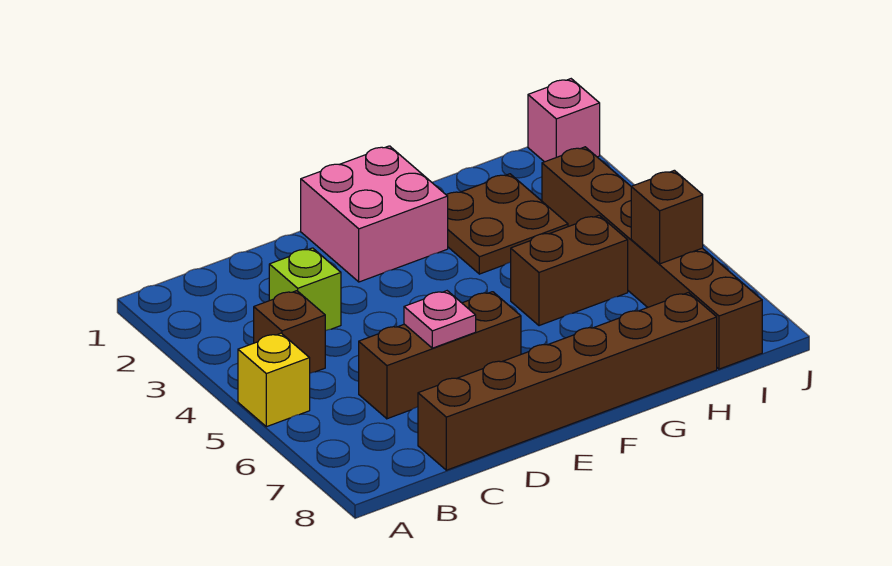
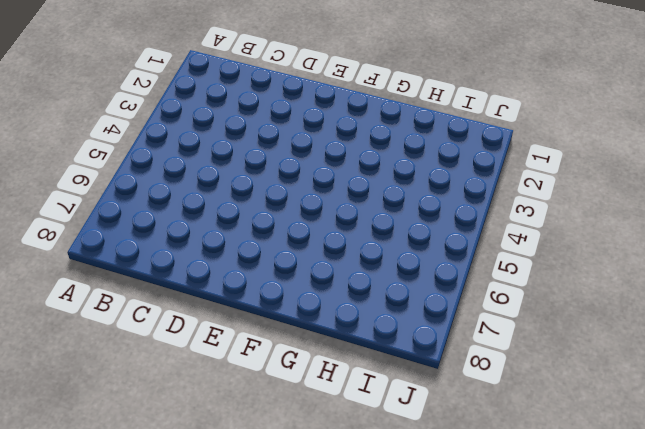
none -> yellow brick A5 level 1
none -> brown brick B4 level 1
none -> lime brick C3 level 1

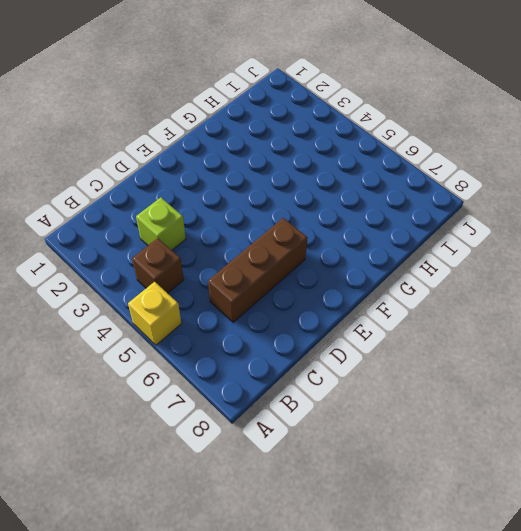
none -> brown brick C8:H8 level 1
none -> pink brick E1:F2 level 1
none -> brown plate G2:H3 level 1

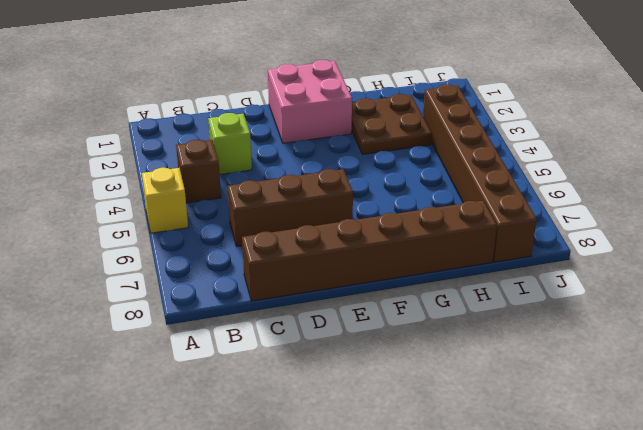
none -> brown brick G5:H5 level 1
none -> pink brick J1 level 1
none -> pink plate D6 level 2

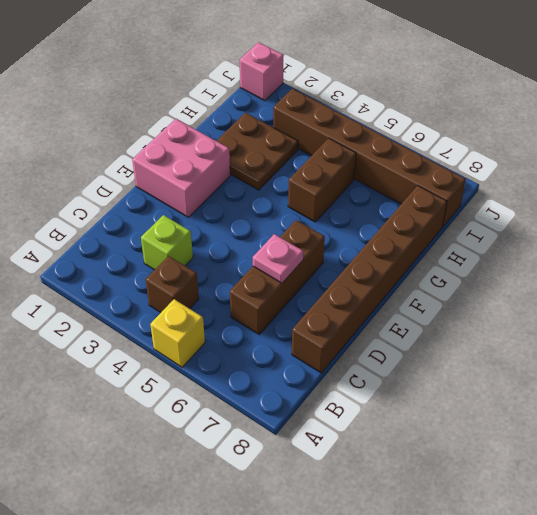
none -> brown brick I6 level 2

